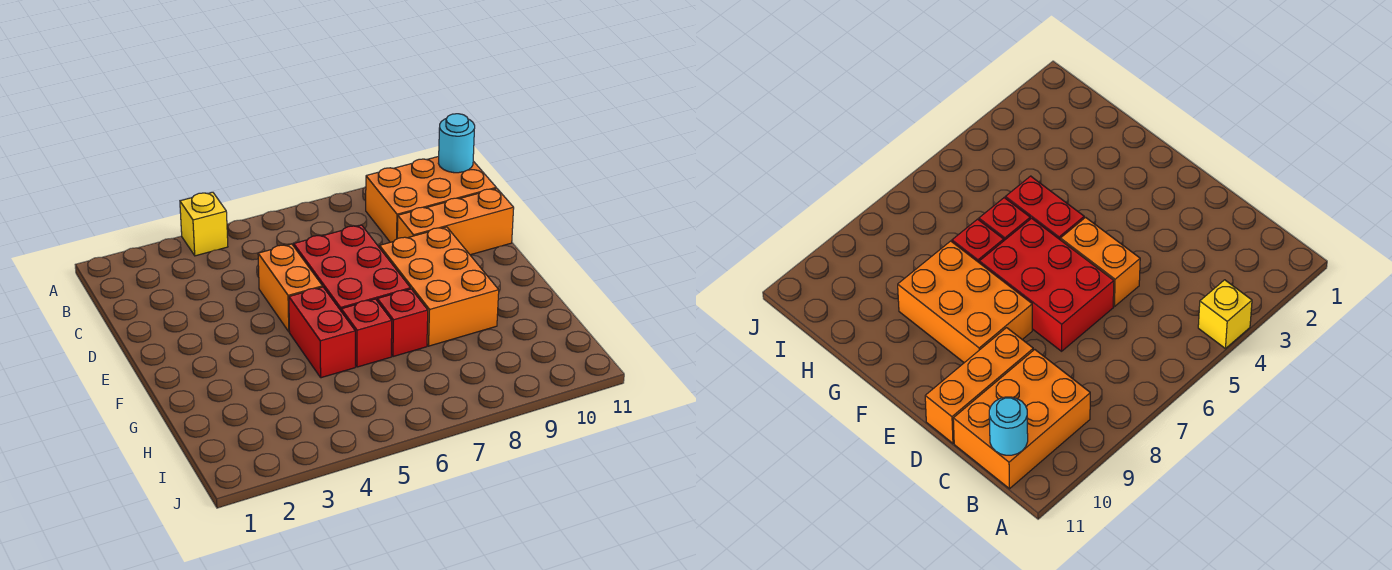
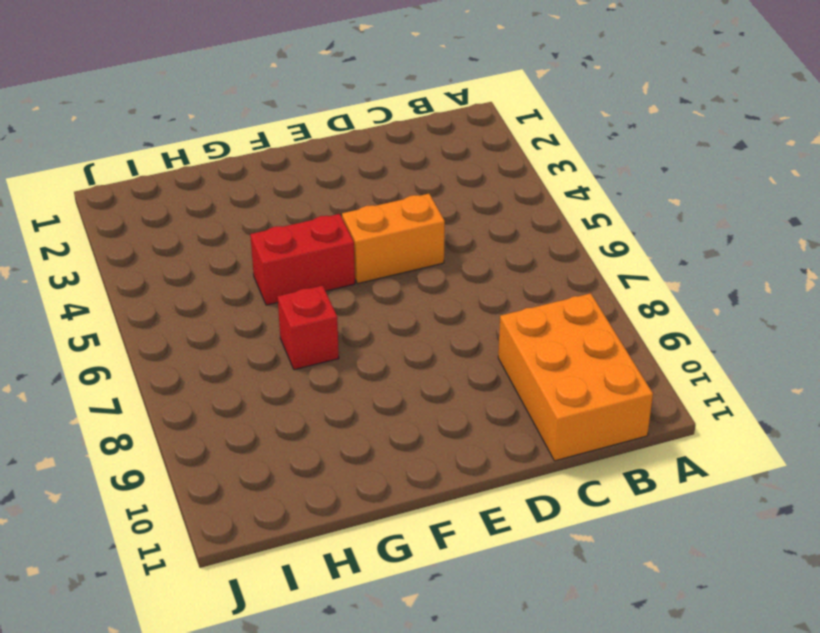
none -> yellow brick A4 level 1
none -> red brick D6:F7 level 1

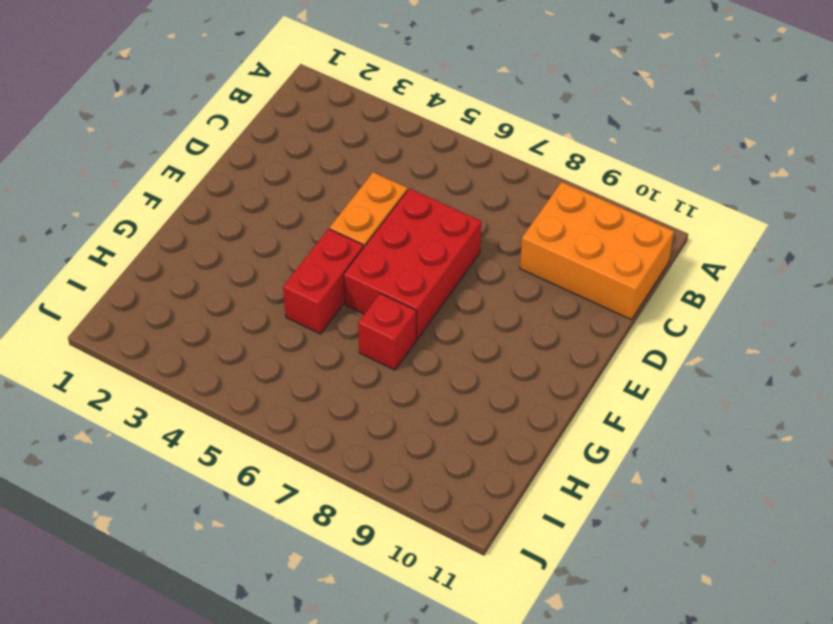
none -> yellow brick A4 level 1
none -> orange brick D9:D11 level 1

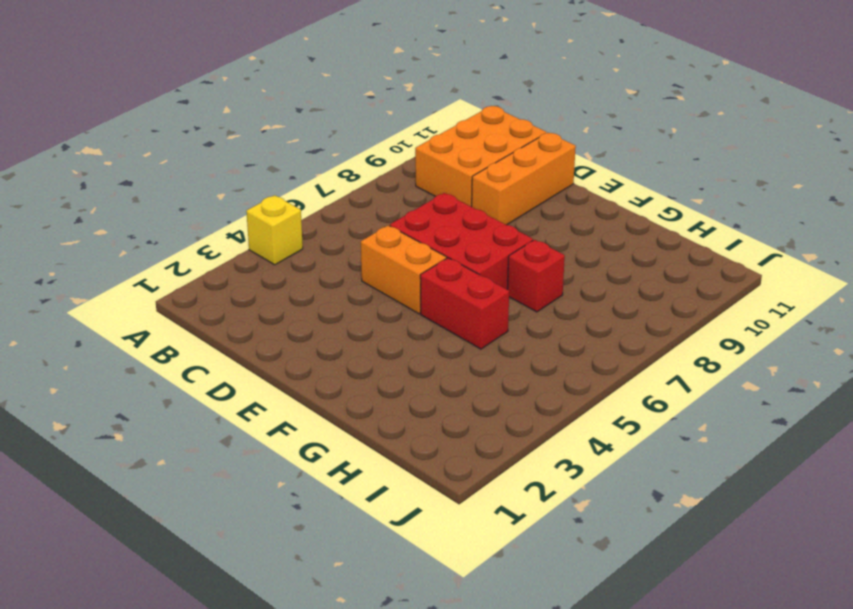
none -> orange brick E8:G9 level 1
none -> red brick G6 level 1

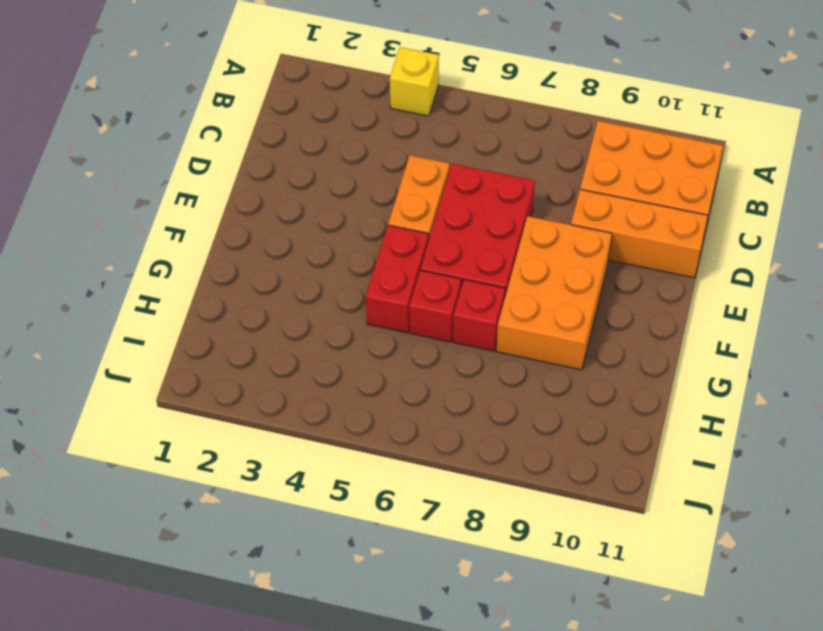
none -> cyan round brick B11 level 2

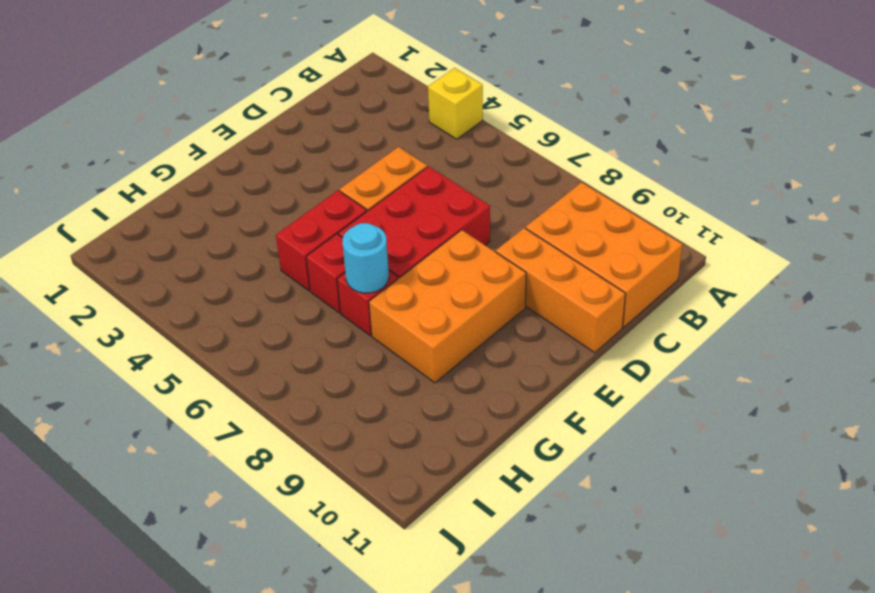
cyan round brick G7 level 2 -> cyan round brick B11 level 2

